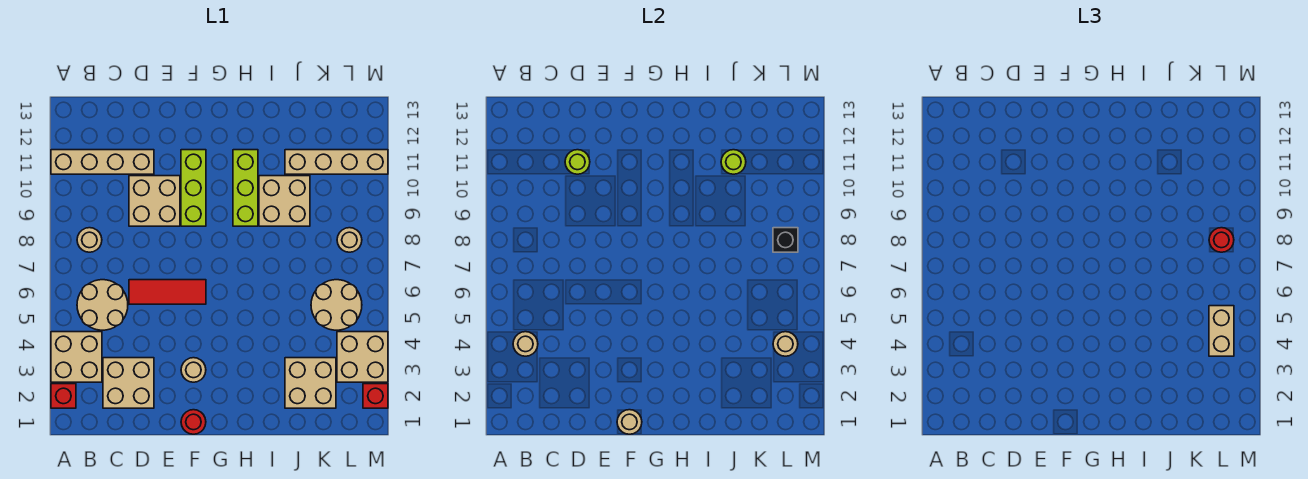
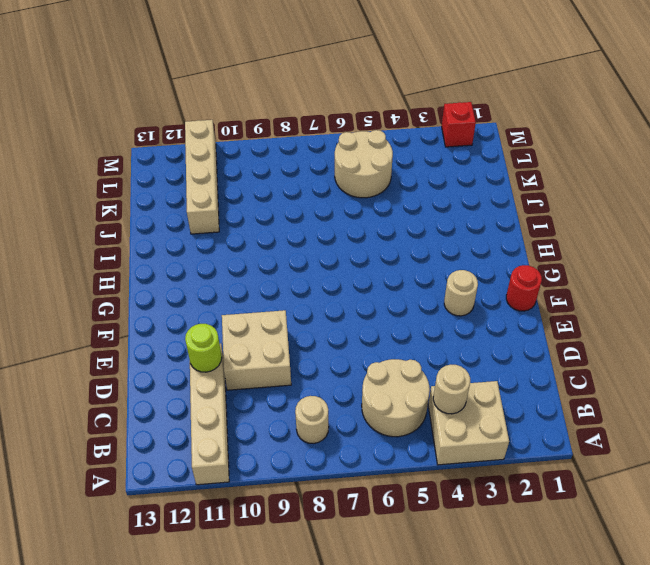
none -> red brick A2 level 1
none -> tan brick C2:D3 level 1
none -> red tile D6:F6 level 1

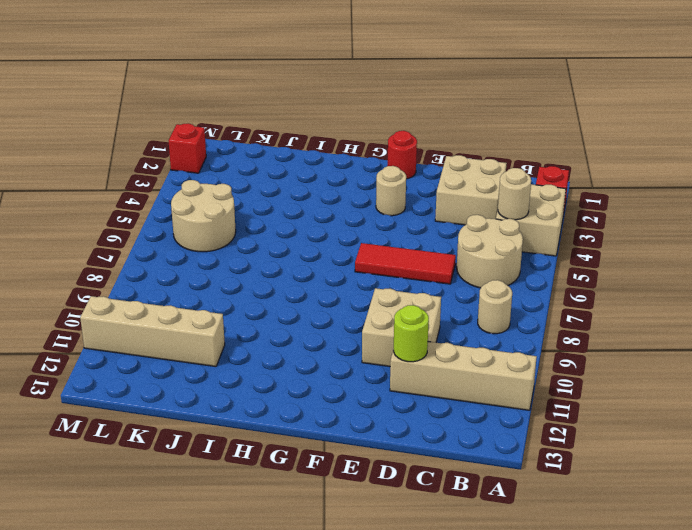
none -> lime brick F9:F11 level 1
none -> lime brick H9:H11 level 1
none -> tan brick I9:J10 level 1

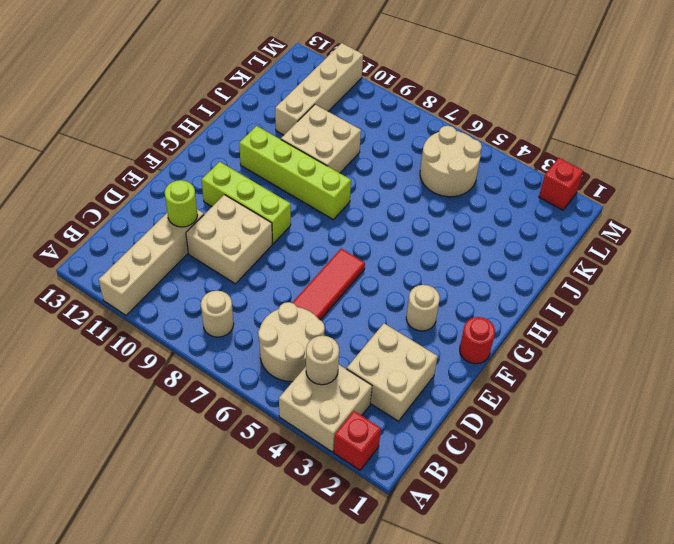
lime brick H8:H11 level 1 -> lime brick H9:H11 level 1
none -> tan brick J2:K3 level 1
none -> tan brick L3:M4 level 1
none -> tan round brick L8 level 1

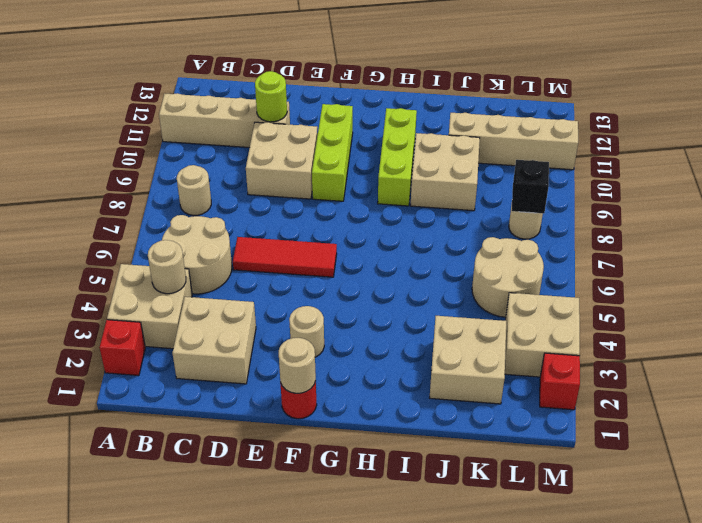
none -> lime round brick J11 level 2
none -> tan round brick L4 level 2
none -> tan brick L4:L5 level 3

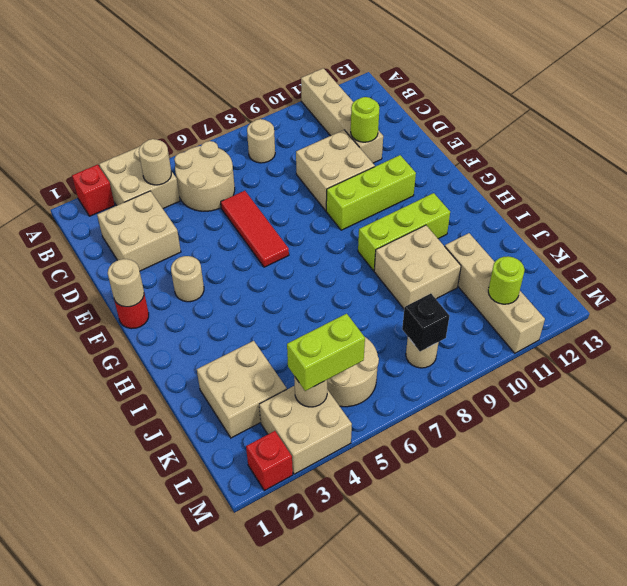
lime brick L4:L5 level 3 -> tan brick L4:L5 level 3
lime round brick L11 level 2 -> lime round brick J11 level 2
none -> red round brick L8 level 3

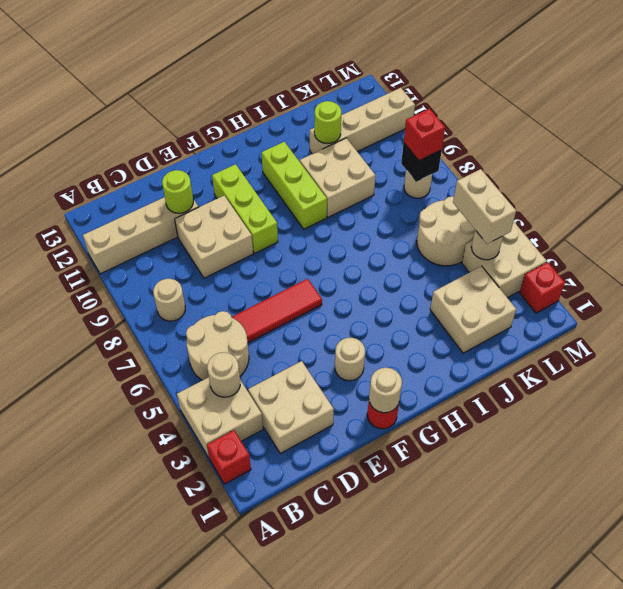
red brick L8 level 3 -> red round brick L8 level 3

